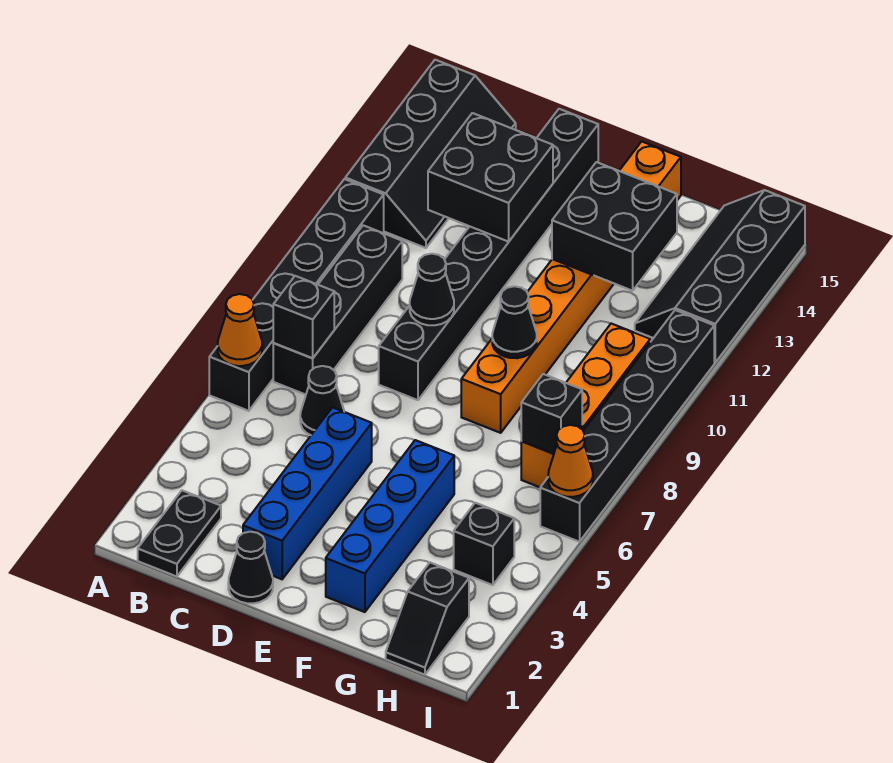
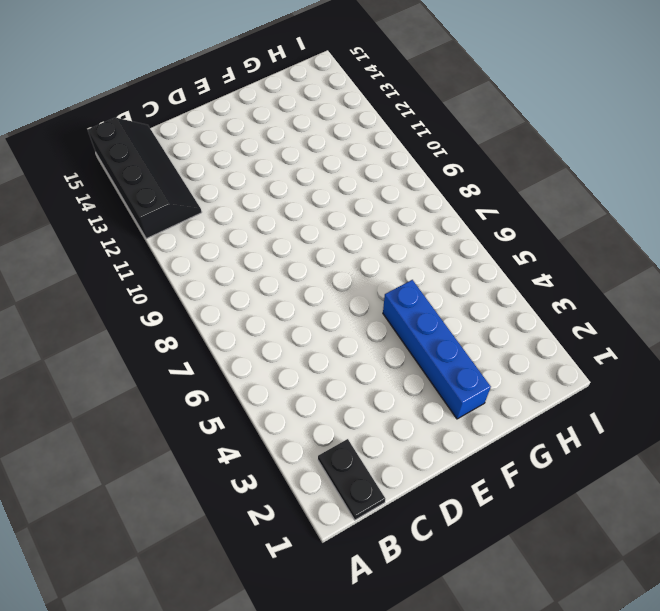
none -> black brick A6:A11 level 1
none -> black brick B7:B10 level 1
none -> black cone C6 level 1

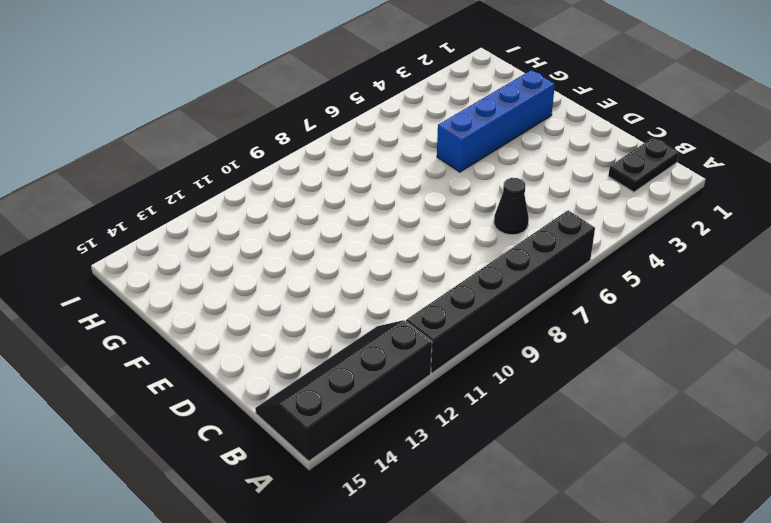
none -> black brick B7:B10 level 1
none -> black cone D1 level 1
none -> blue brick D2:D5 level 1

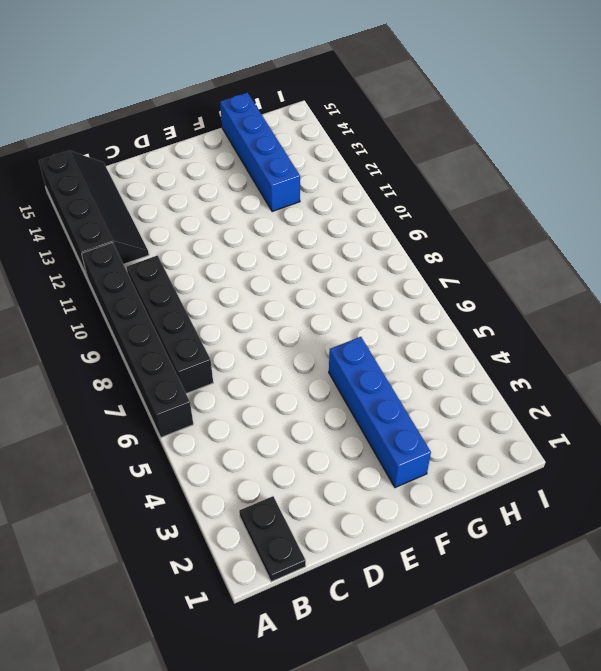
blue brick G12:G15 level 1 -> blue brick D2:D5 level 1
none -> black cone C6 level 1
none -> black cone D1 level 1
none -> black brick D8:D15 level 1

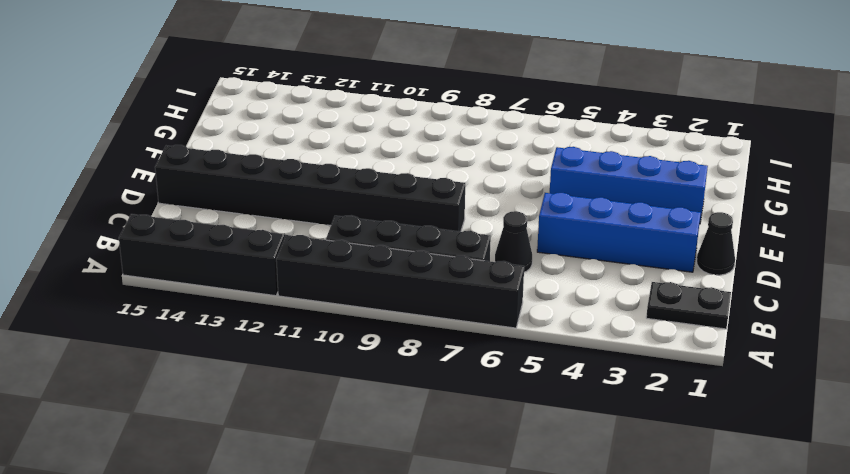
none -> orange brick F8:F15 level 1
none -> black slope H1:H2 level 1 top 2
none -> black brick H4 level 1

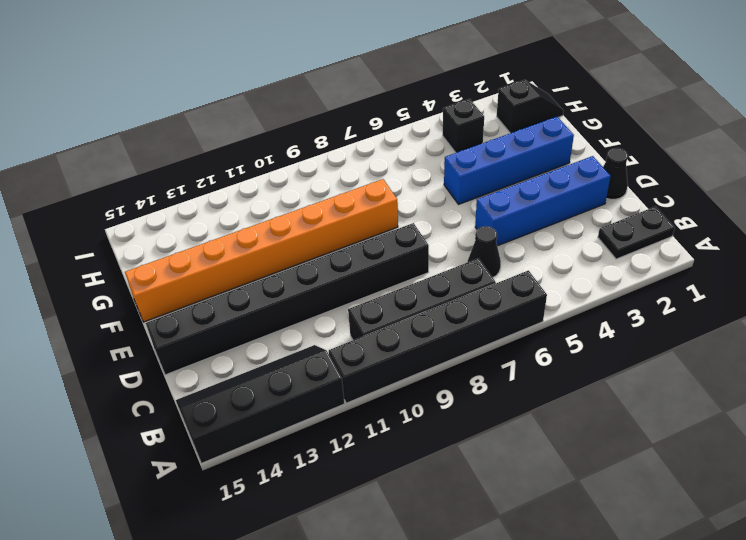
none -> orange brick H7:H10 level 1
none -> black slope H12:I15 level 1 top I
none -> black brick I6:I11 level 1

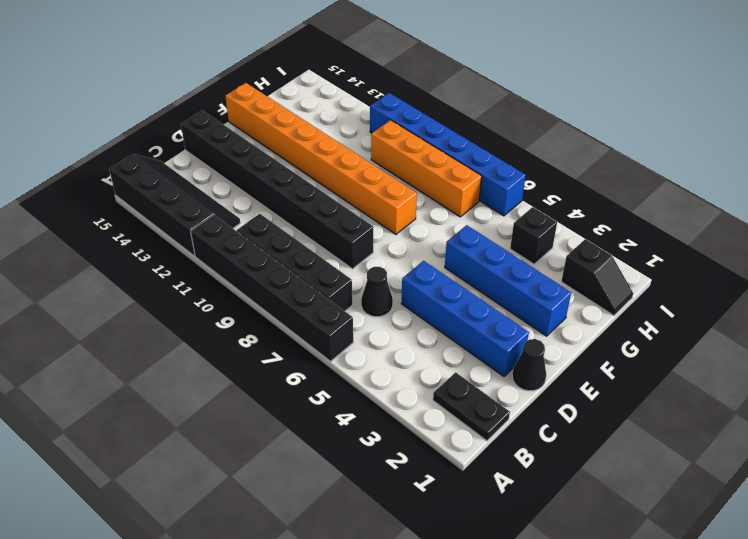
blue brick I6:I11 level 1 -> black brick I6:I11 level 1
none -> black slope H12:I15 level 1 top I
none -> orange cone A6 level 2
none -> black brick B7 level 2

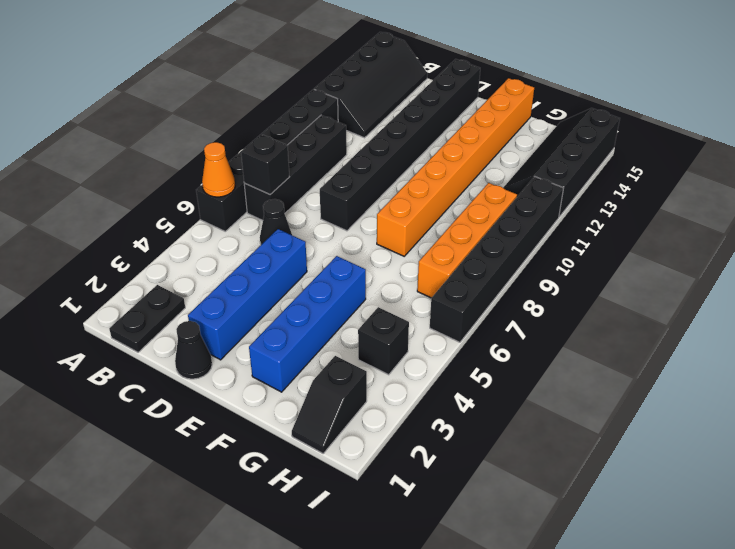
none -> black brick C12:D13 level 2
none -> black cone D9 level 2
none -> black cone F9 level 2

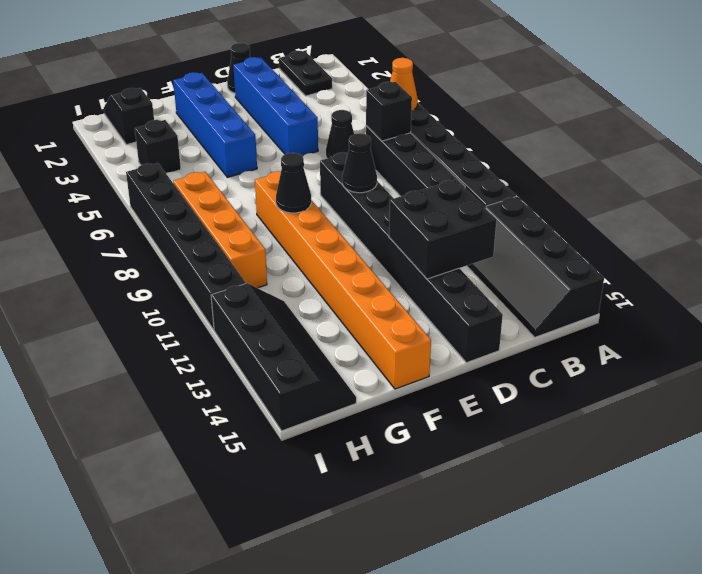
none -> black brick F12:G13 level 2
none -> black brick H7 level 2
none -> orange cone I6 level 2

